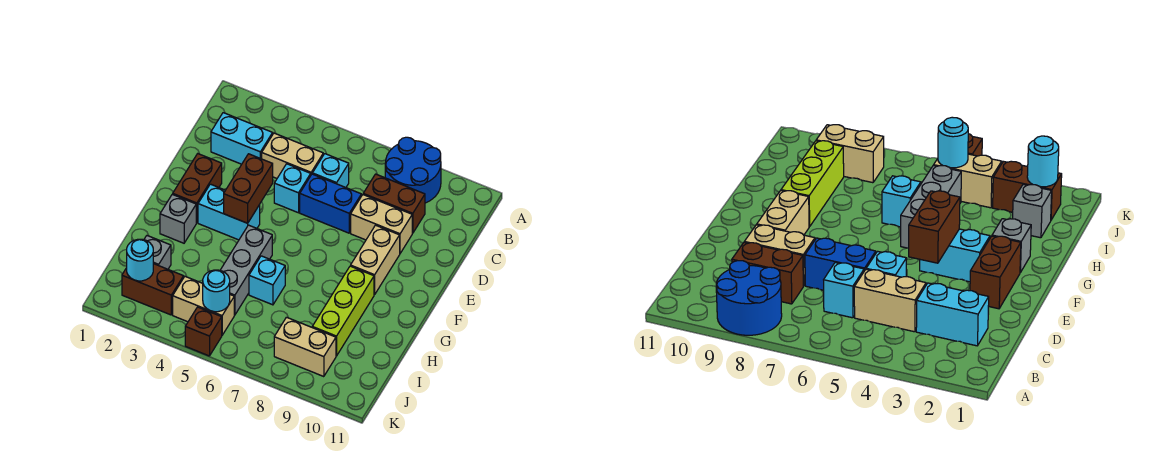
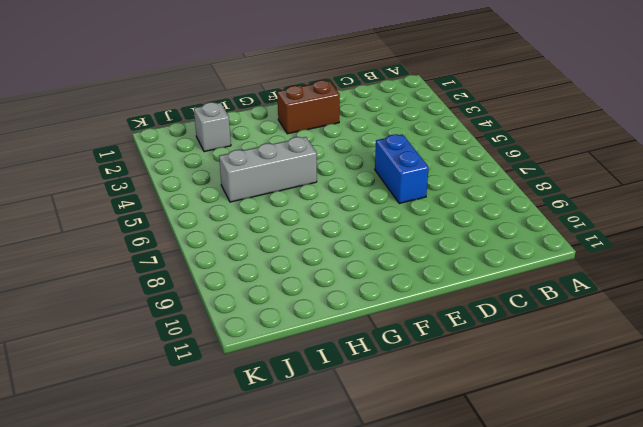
none -> blue round brick A8:B9 level 1
none -> cyan brick C2:C3 level 1
none -> tan brick C4:C5 level 1

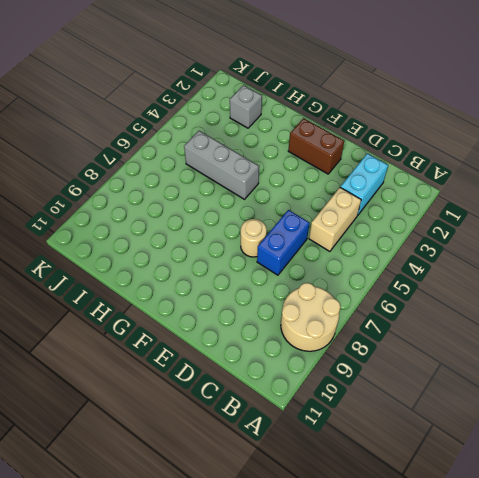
tan round brick A8:B9 level 1 -> blue round brick A8:B9 level 1
tan round brick E7 level 1 -> none
none -> cyan brick C6 level 1
none -> brown brick C8:C9 level 1
none -> cyan brick D5 level 1

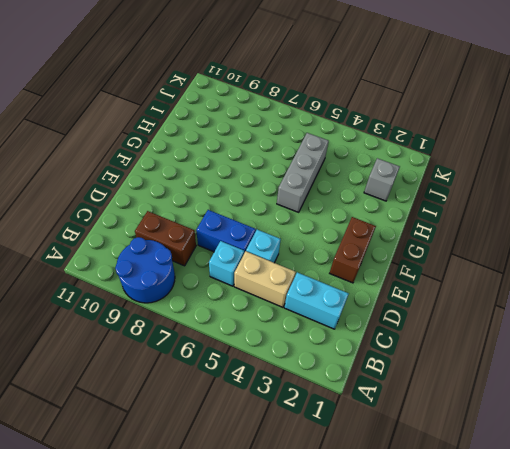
none -> tan brick D8:D9 level 1
none -> tan brick E9:F9 level 1
none -> cyan brick F3:F4 level 1

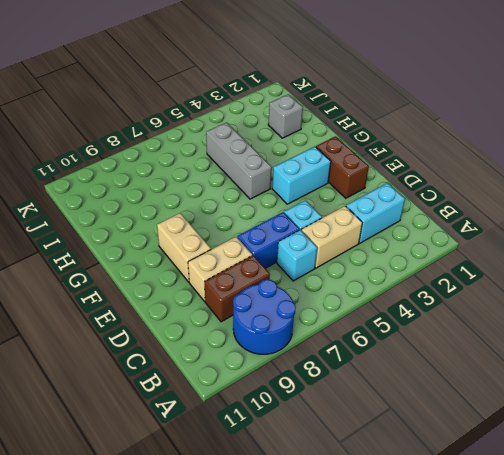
none -> grey brick G2 level 1
none -> lime brick G9:I9 level 1
none -> cyan brick H6 level 1

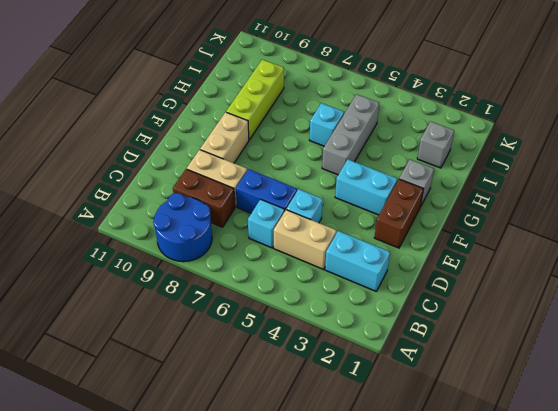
none -> brown brick J2:J3 level 1
none -> tan brick J4:J5 level 1
none -> tan brick J8:J9 level 1

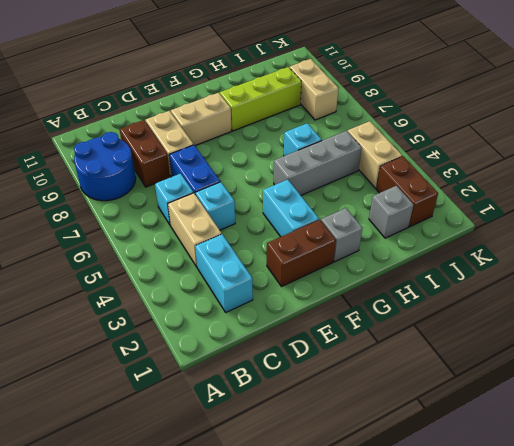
none -> brown brick K5 level 1
none -> brown brick E4:F4 level 2
none -> cyan round brick J2 level 2

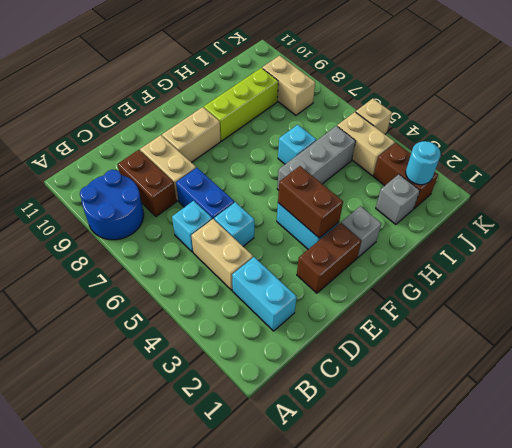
brown brick F3:F4 level 2 -> brown brick E4:F4 level 2
tan brick K5 level 1 -> brown brick K5 level 1
none -> cyan round brick J5 level 2

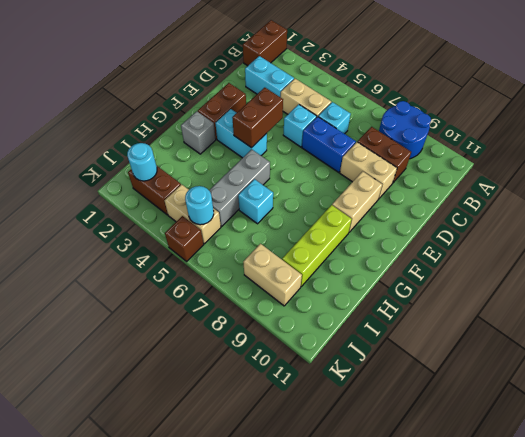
brown brick A1:B1 level 1 -> none
none -> grey brick I2 level 1

